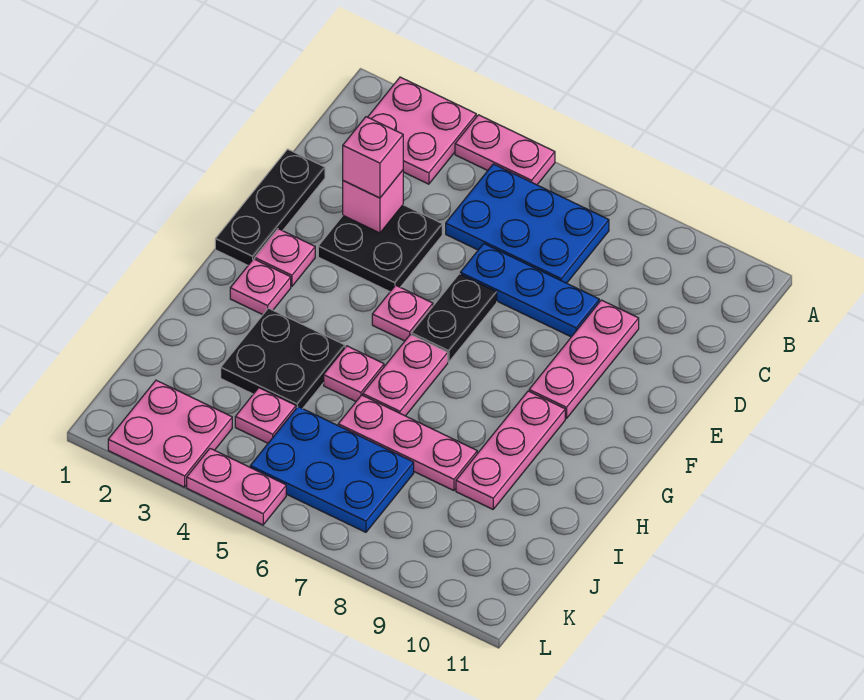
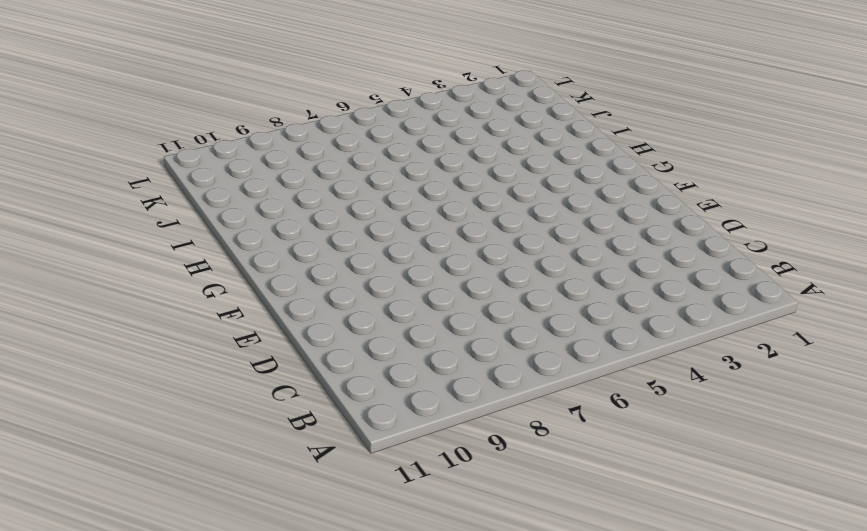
none -> pink plate A2:B3 level 1
none -> pink plate A4:A5 level 1
none -> blue plate B5:C7 level 1

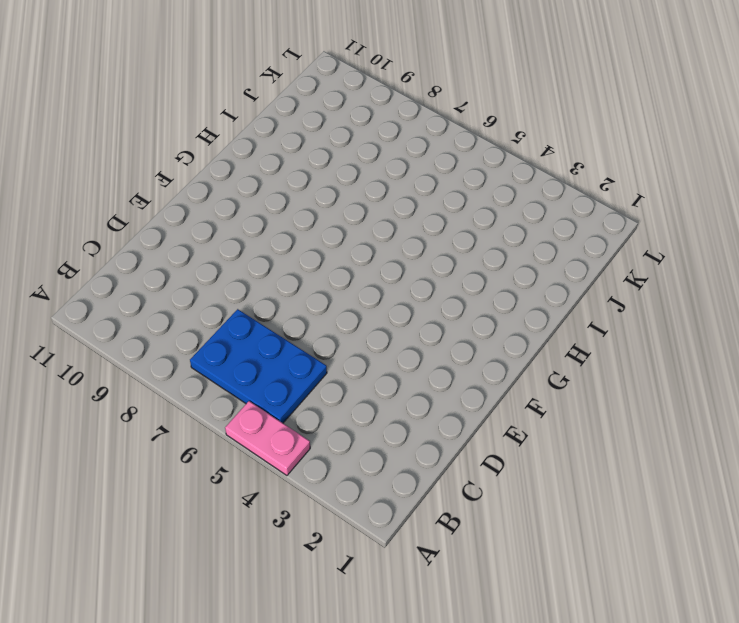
none -> pink plate A2:B3 level 1
none -> black plate D1:F1 level 1
none -> black plate D3:E4 level 1

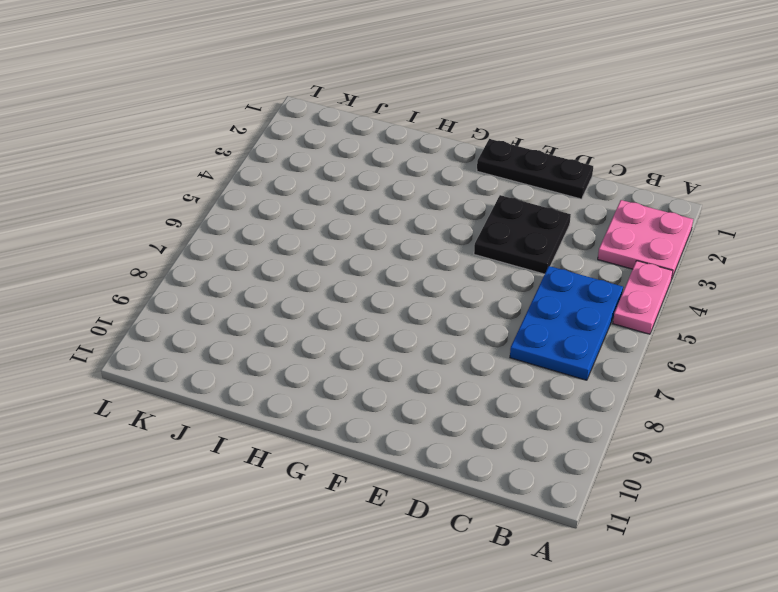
none -> blue plate D6:D8 level 1
none -> pink plate D9:F9 level 1
none -> black plate E6:F6 level 1

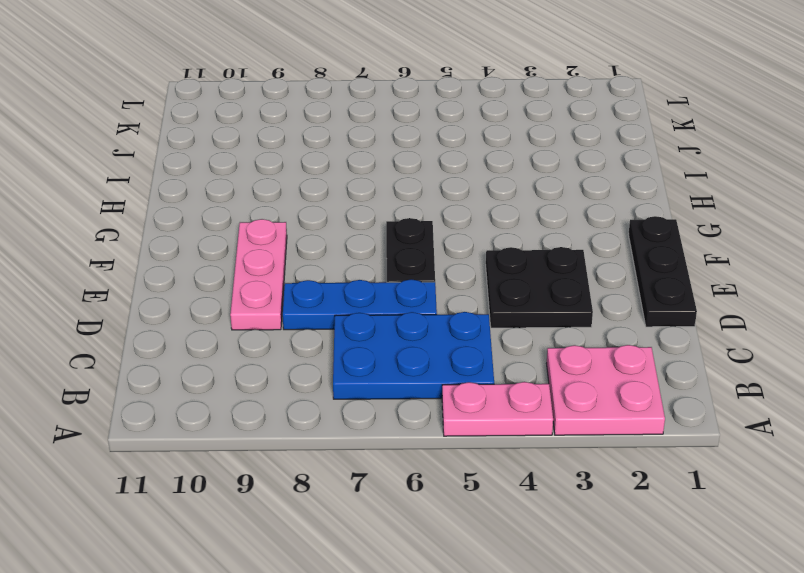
none -> pink plate F2 level 1
none -> pink plate F5 level 1
none -> pink plate G2 level 1

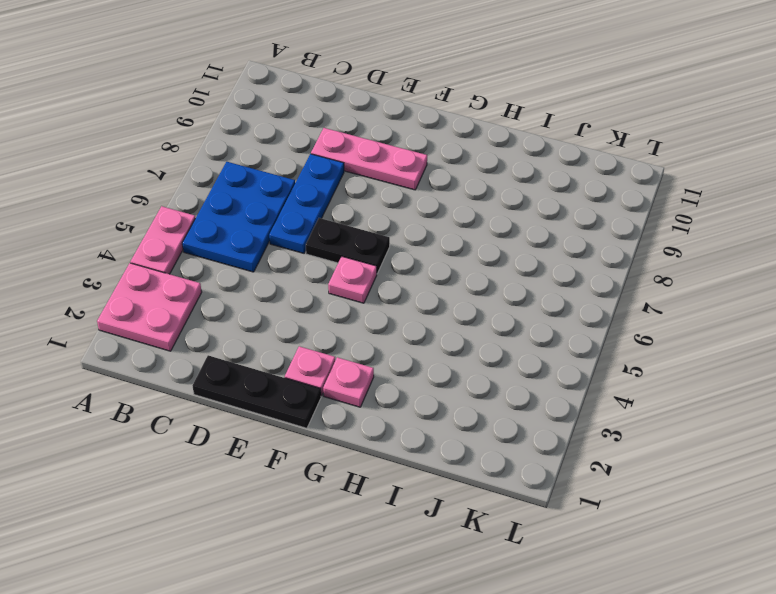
none -> black plate D3:E4 level 1
none -> pink plate G6:H6 level 1
none -> pink plate G9:I9 level 1

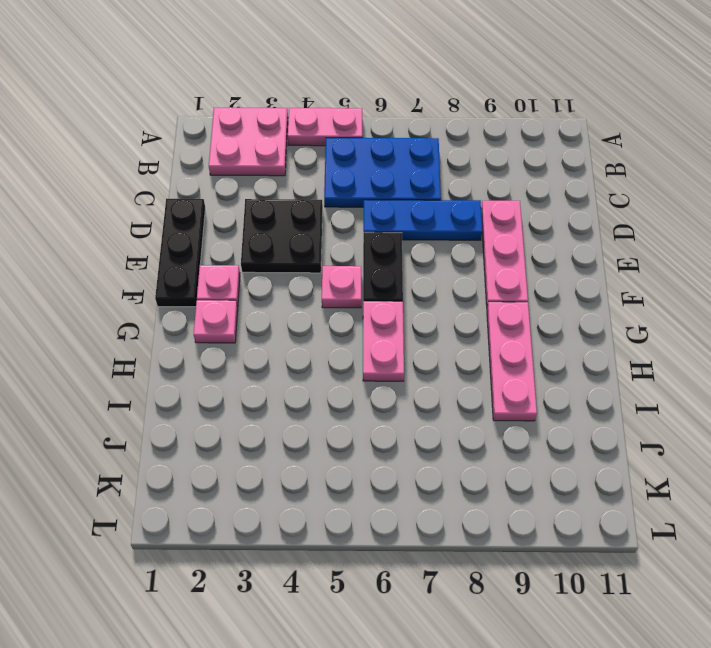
none -> black plate H3:I4 level 1
none -> pink plate H5 level 1
none -> pink plate I6:I8 level 1

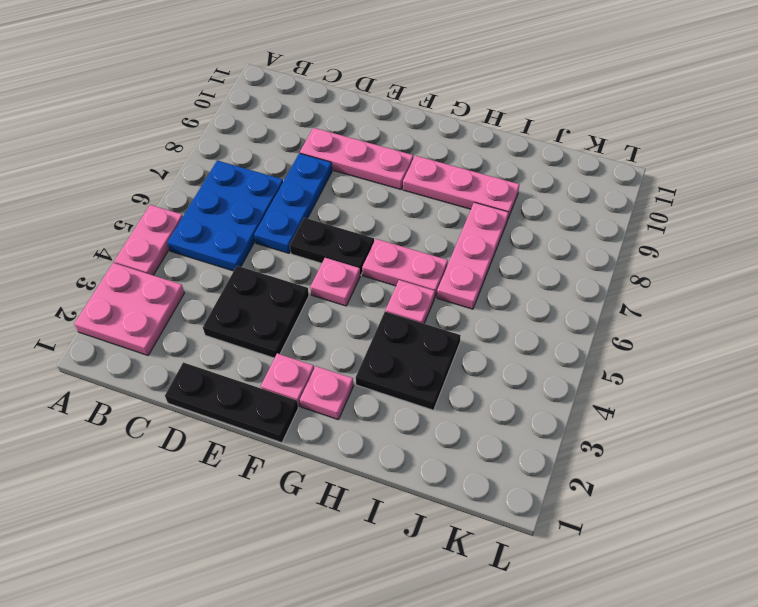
none -> pink plate J4 level 1
none -> blue plate J5:K7 level 1
none -> pink plate K2:L3 level 1

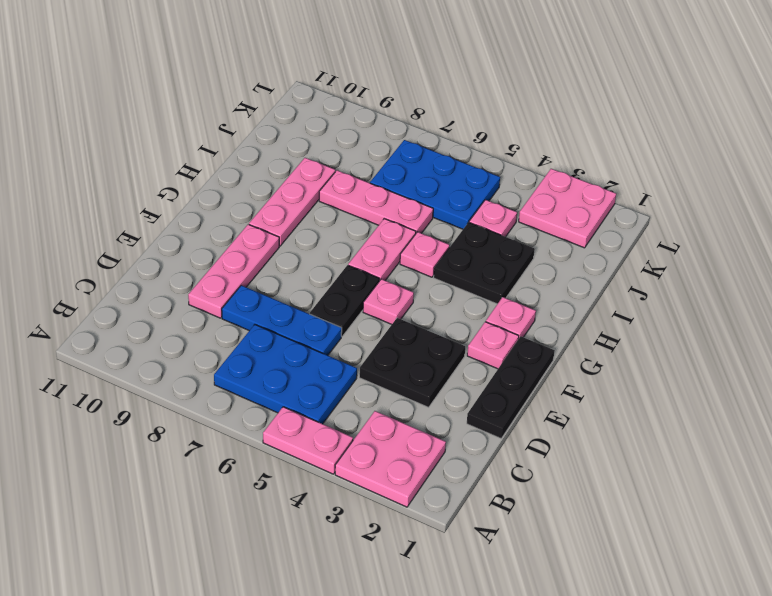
none -> pink plate L4:L5 level 1
none -> pink brick D3 level 2
none -> pink brick D3 level 3

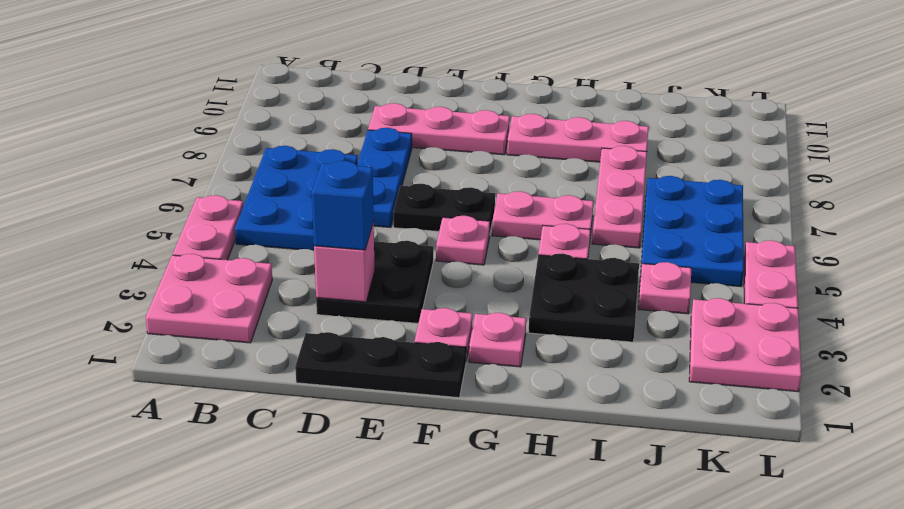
blue brick D3 level 3 -> pink brick D3 level 3

